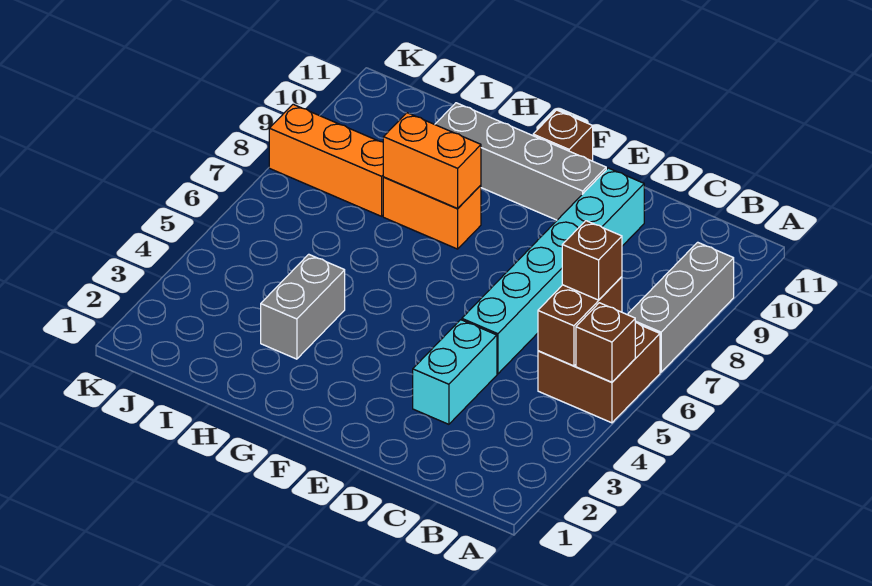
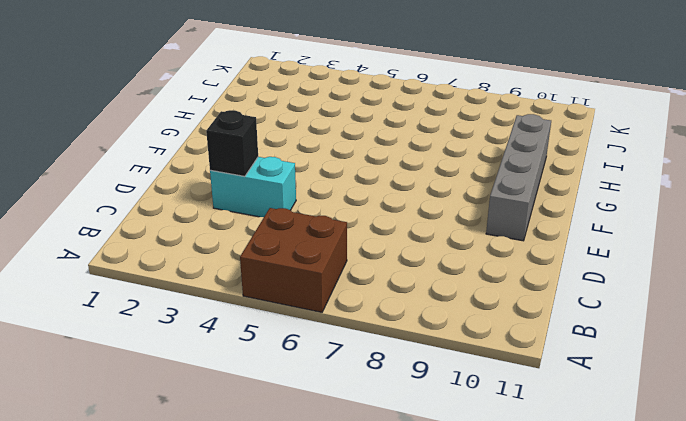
black brick D3 level 2 -> none
none -> grey brick A7:A9 level 1
none -> cyan brick D5:D10 level 1
none -> brown brick F11 level 1

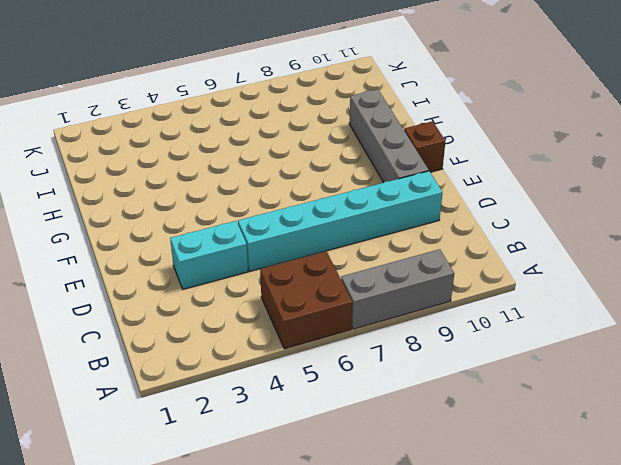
none -> orange brick G8:H8 level 1
none -> grey brick H3:H4 level 1
none -> orange brick I8:K8 level 1

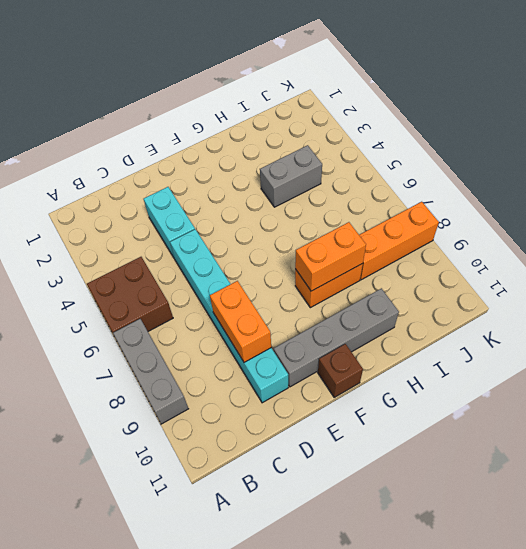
orange brick D8:D9 level 2 -> none
grey brick H4:I4 level 1 -> grey brick H3:H4 level 1
none -> brown brick A5 level 2
none -> brown brick B5:B6 level 2
none -> brown brick B6 level 3

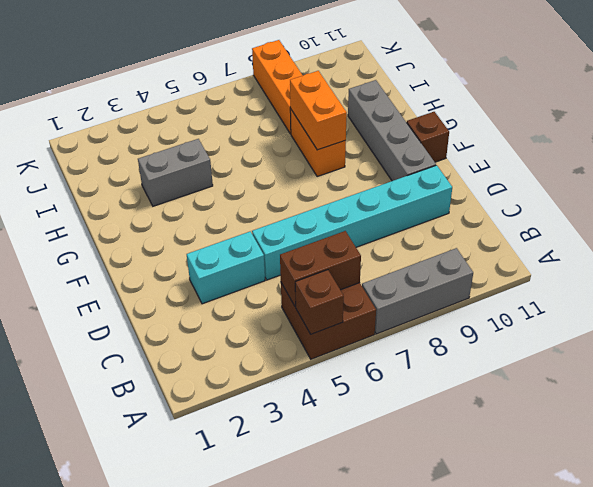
none -> brown brick B6 level 3

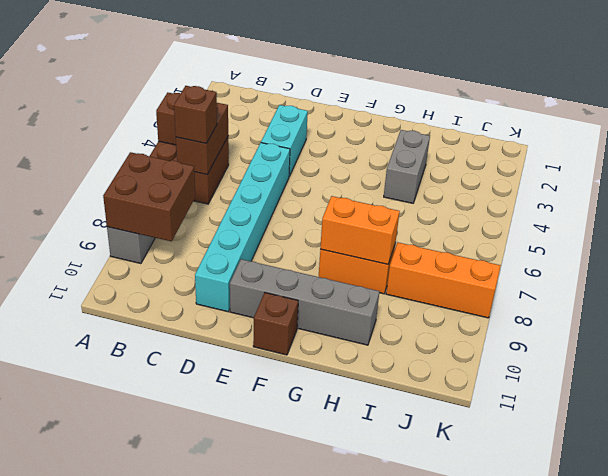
brown brick A8:B9 level 2 -> none

